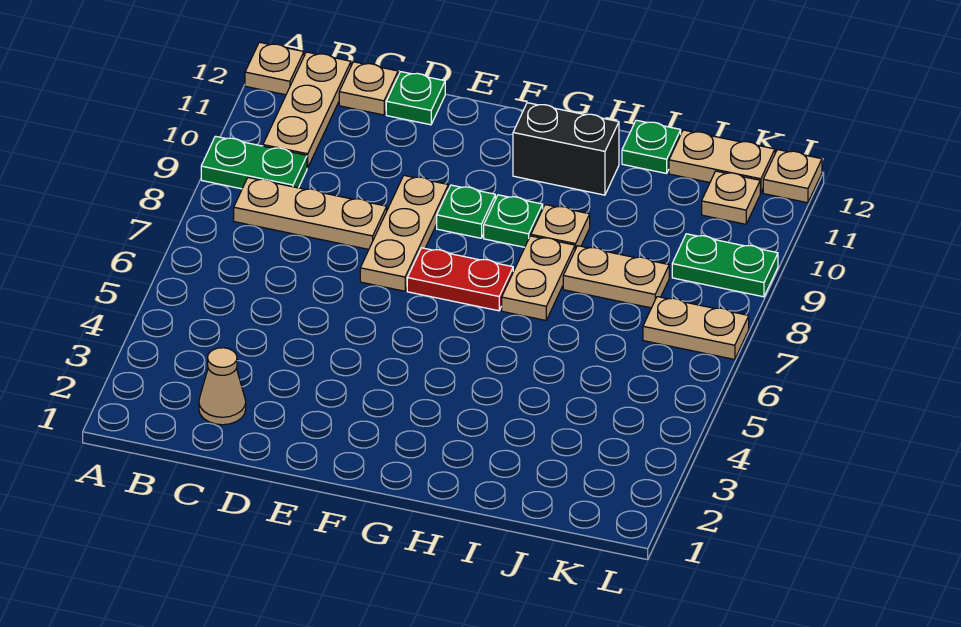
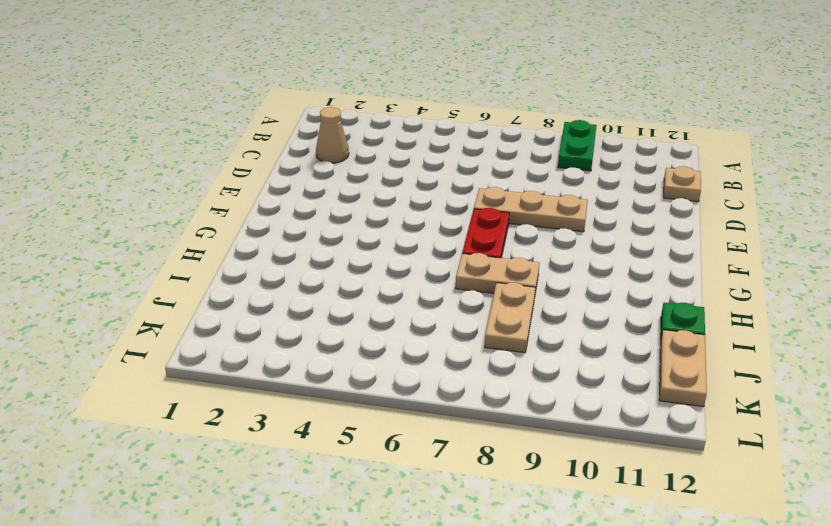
none -> tan plate A12 level 1
none -> tan plate B8:D8 level 1
none -> tan plate B10:B12 level 1

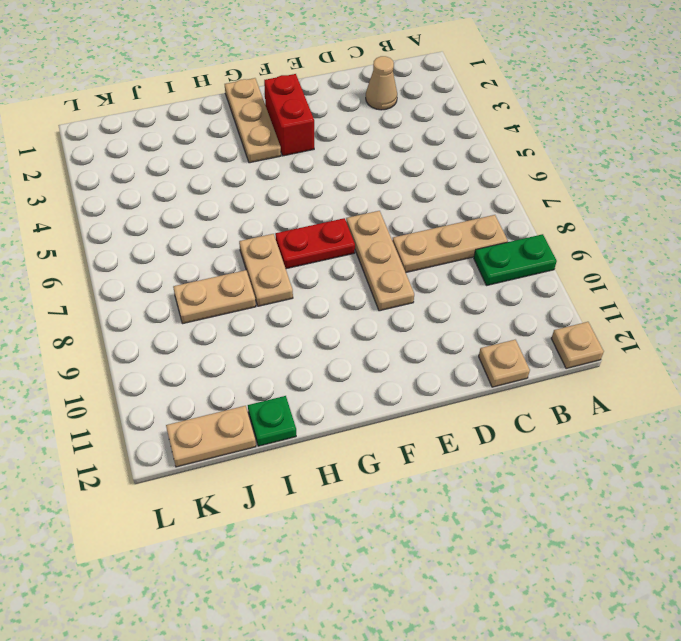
red brick F2:F3 level 1 -> none
tan plate G1:G3 level 1 -> tan plate B10:B12 level 1
none -> green plate D12 level 1
none -> green plate F9 level 1
none -> green plate G9 level 1

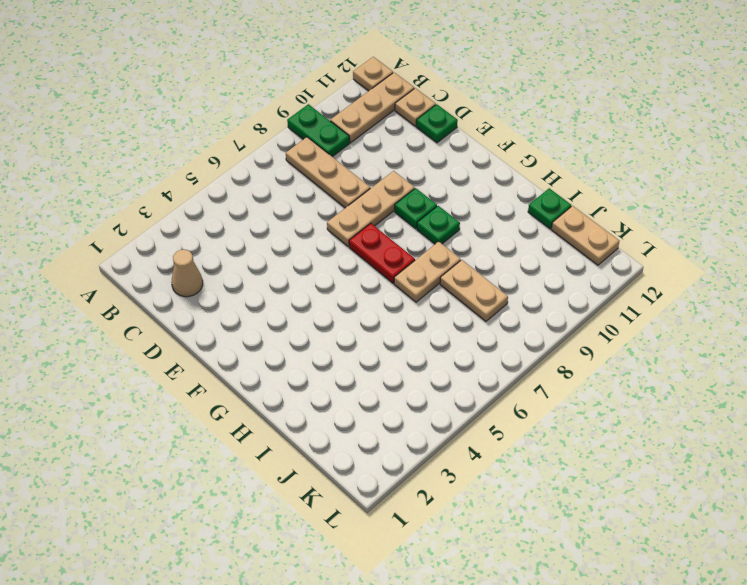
none -> black brick G11:H11 level 1
none -> tan plate H9 level 1
none -> tan plate K7:L7 level 1

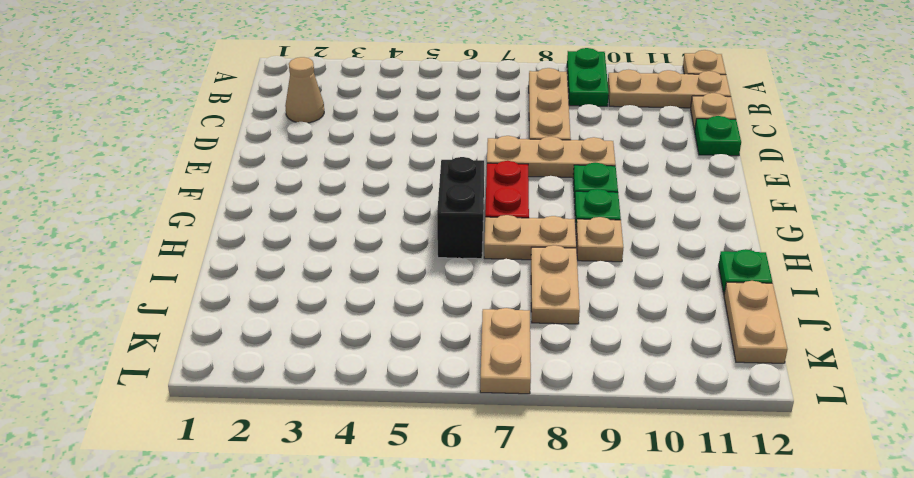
black brick G6:H6 level 1 -> black brick G11:H11 level 1
none -> green plate K9:L9 level 1
none -> tan plate K11 level 1
none -> tan plate L12 level 1

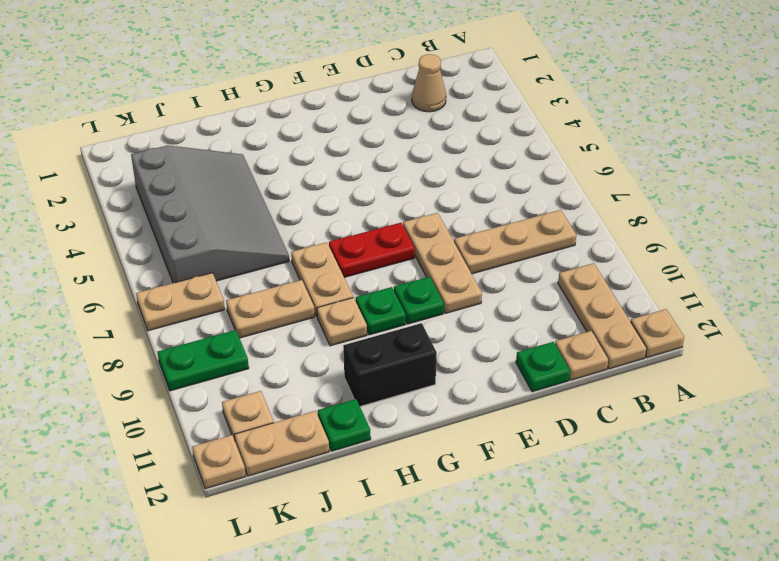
grey slope I3:K6 level 1 top K -> none
none -> green plate A9:B9 level 1

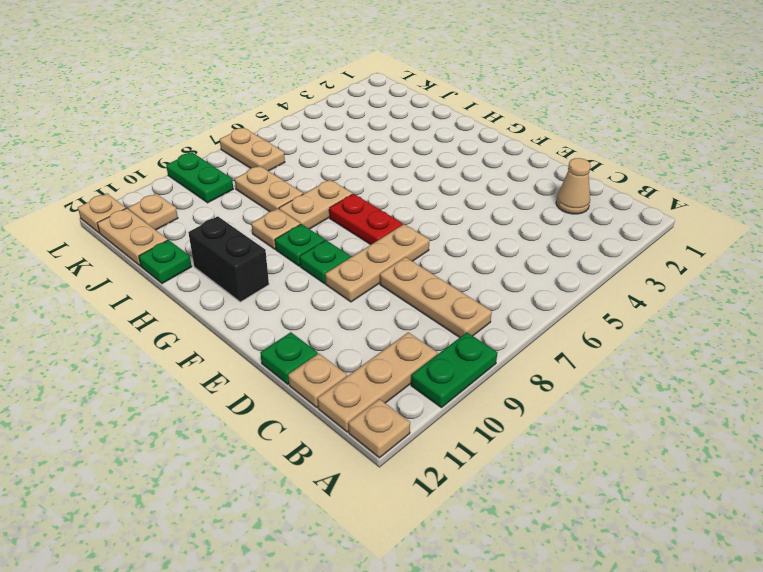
green plate A9:A10 level 1 -> green plate A9:B9 level 1

